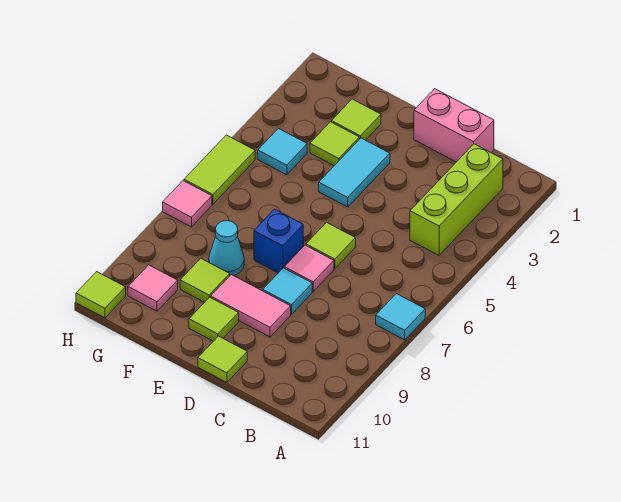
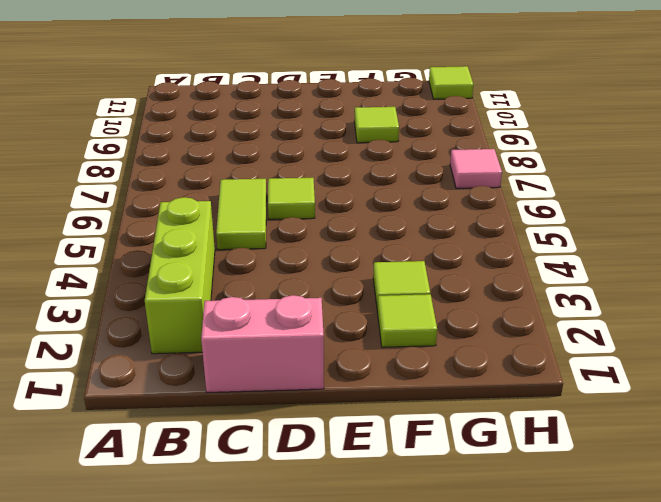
lime tile C5:C6 level 1 -> lime tile H5:H6 level 1
none -> cyan tile A7 level 1
none -> pink tile D7 level 1
none -> cyan tile D8 level 1

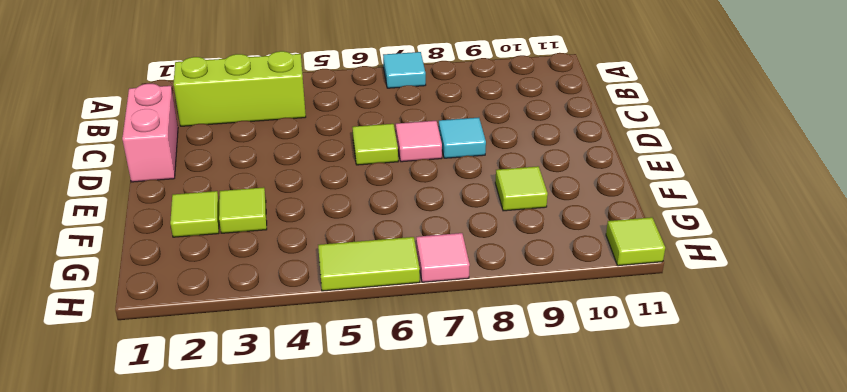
none -> pink tile D9:E9 level 1
none -> lime tile D11 level 1
none -> cyan tile E3:E4 level 1

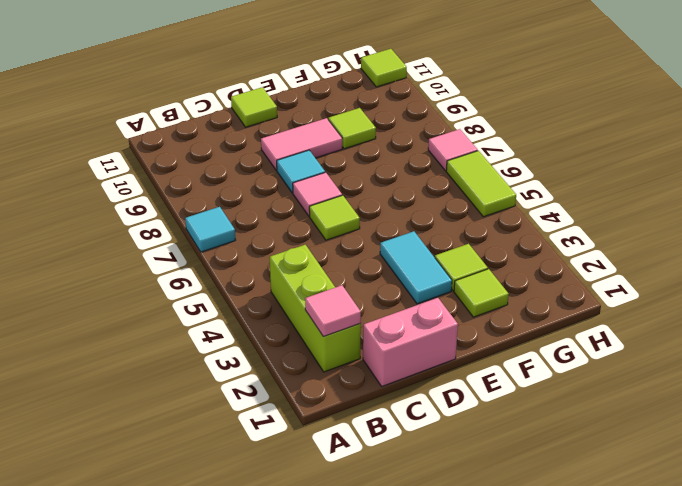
pink tile B2 level 2 -> pink tile G10 level 1
none -> blue brick E7 level 1
none -> lime tile E10 level 1
none -> cyan cone F8 level 1

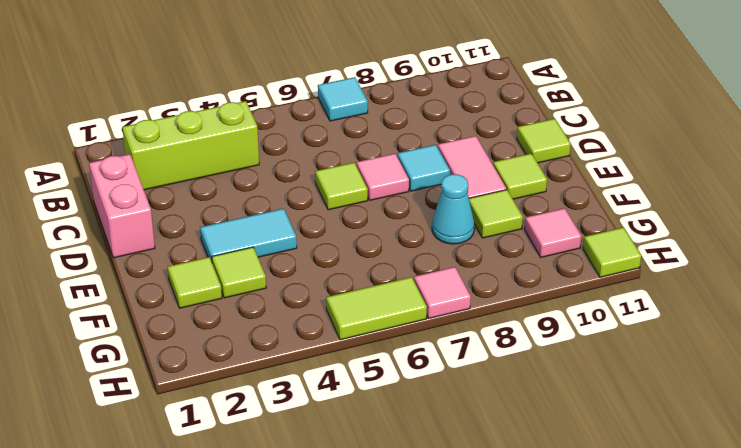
none -> blue brick E7 level 1
none -> cyan tile G4 level 1

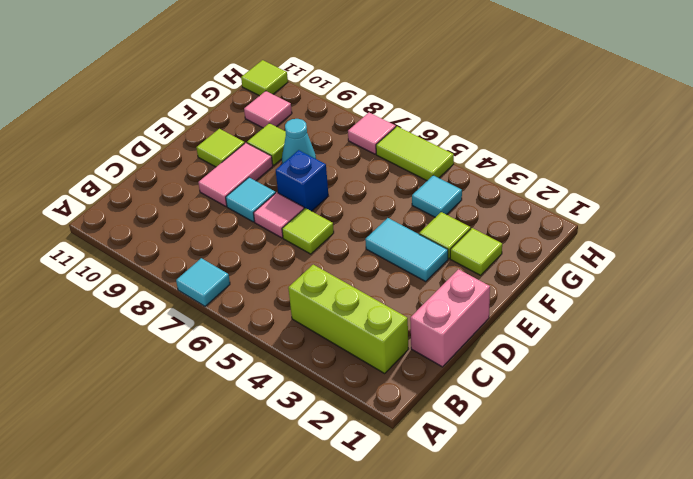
none -> lime tile D11 level 1

